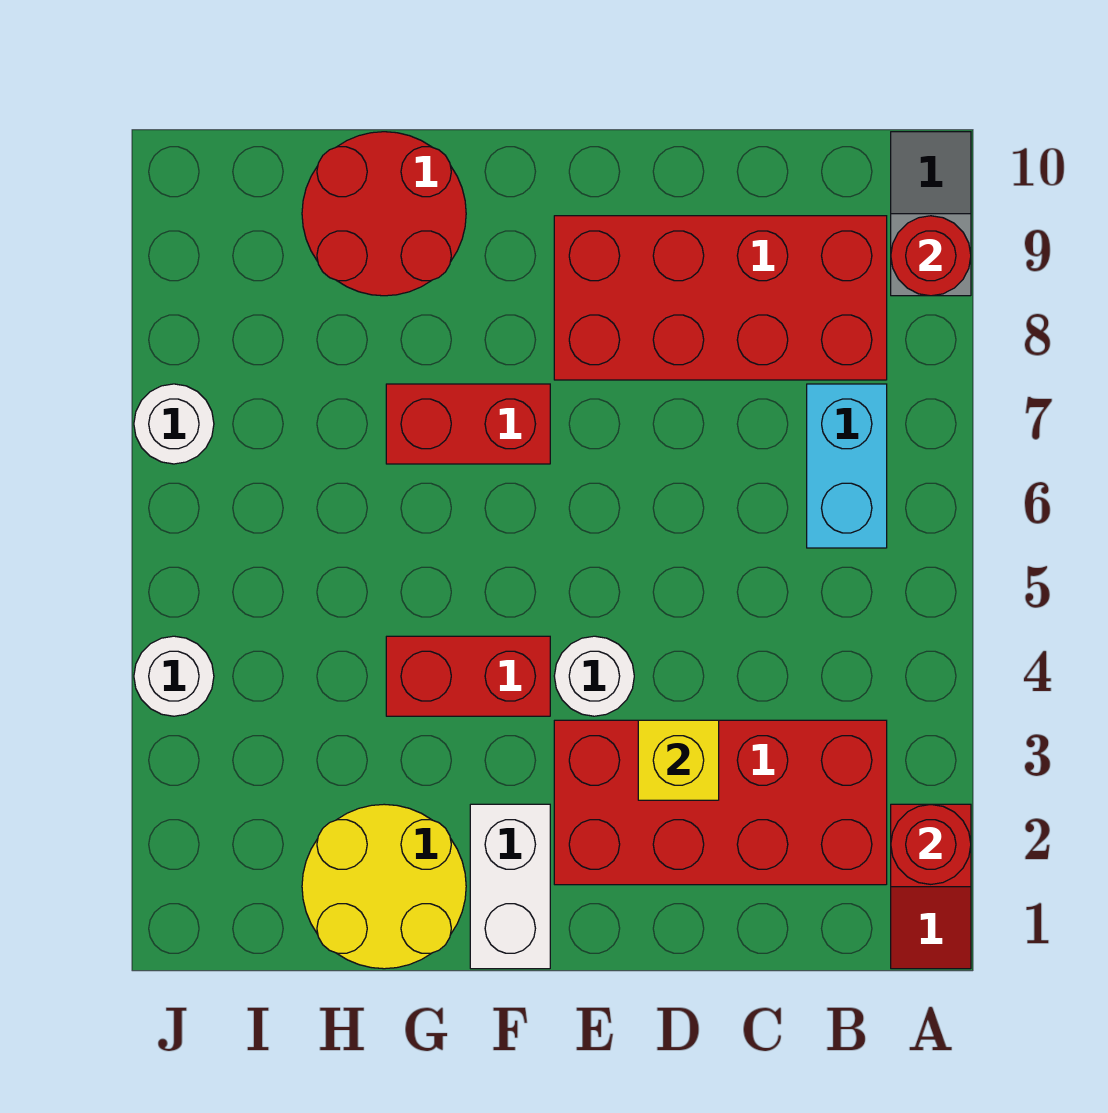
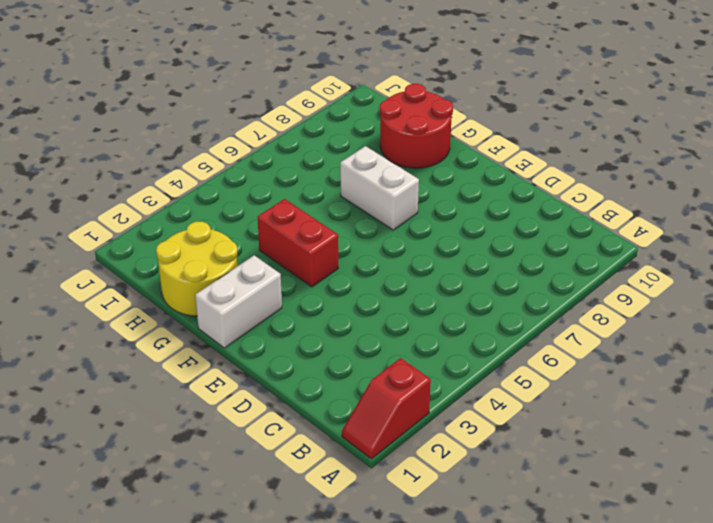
white brick F7:G7 level 1 -> red brick F7:G7 level 1
none -> grey slope A9:A10 level 1 top 9
none -> red brick B2:E3 level 1
none -> cyan brick B6:B7 level 1

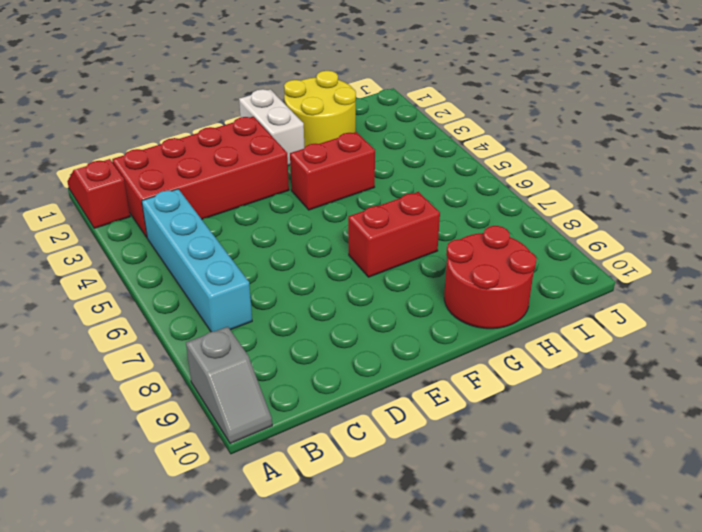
cyan brick B4:B7 level 1 -> cyan brick B6:B7 level 1
none -> red brick B8:E9 level 1
none -> white round brick E4 level 1
none -> white round brick J4 level 1

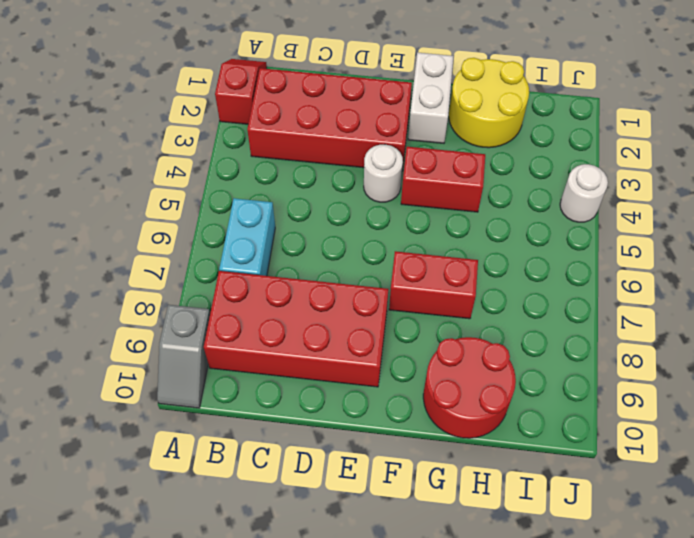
none -> white round brick J7 level 1
none -> red round brick A2 level 2
none -> red round brick A9 level 2

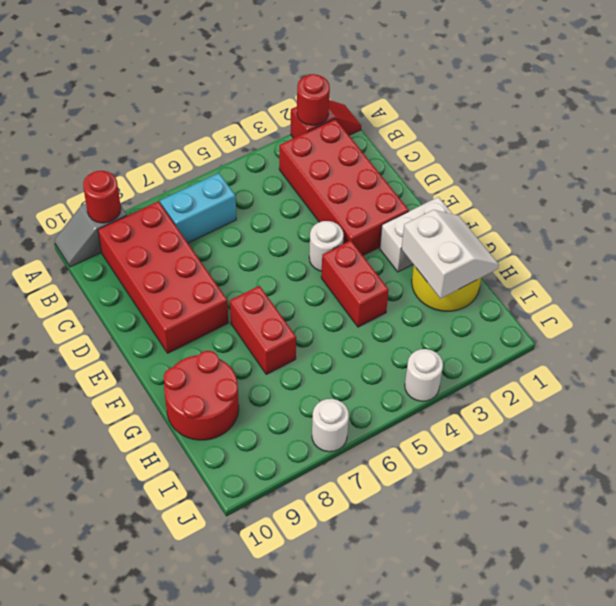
white slope G1:H2 level 2 top 2 -> none
none -> yellow brick D3 level 2

